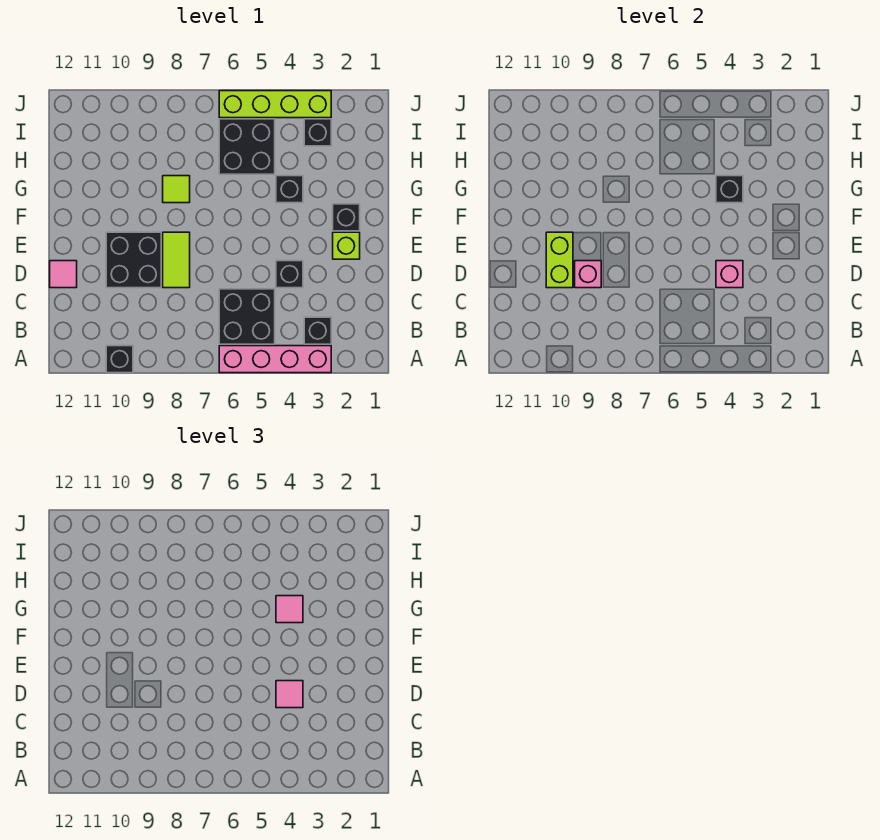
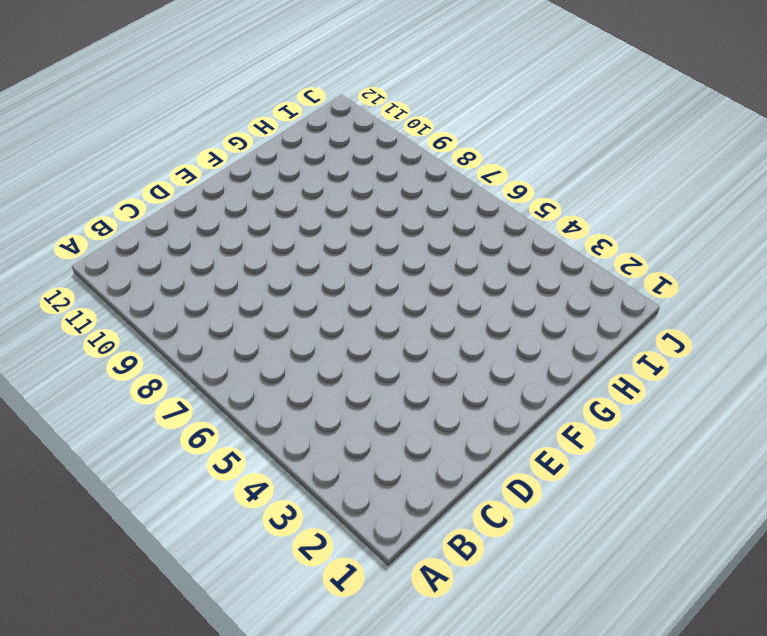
none -> pink brick A3:A6 level 1
none -> black brick A10 level 1
none -> black brick B3 level 1

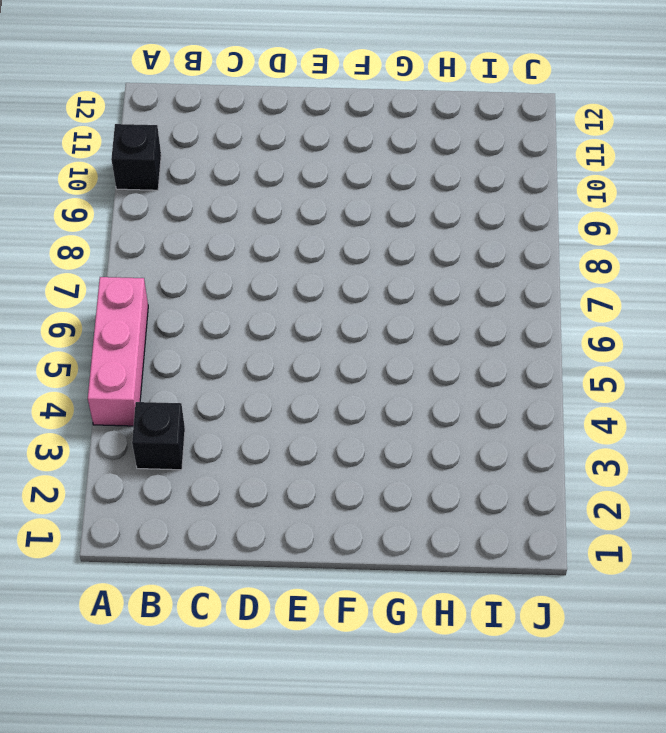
pink brick A4:A6 level 1 -> pink brick A3:A6 level 1
none -> black brick B5:C6 level 1
none -> black brick D4 level 1
none -> lime tile D8:E8 level 1

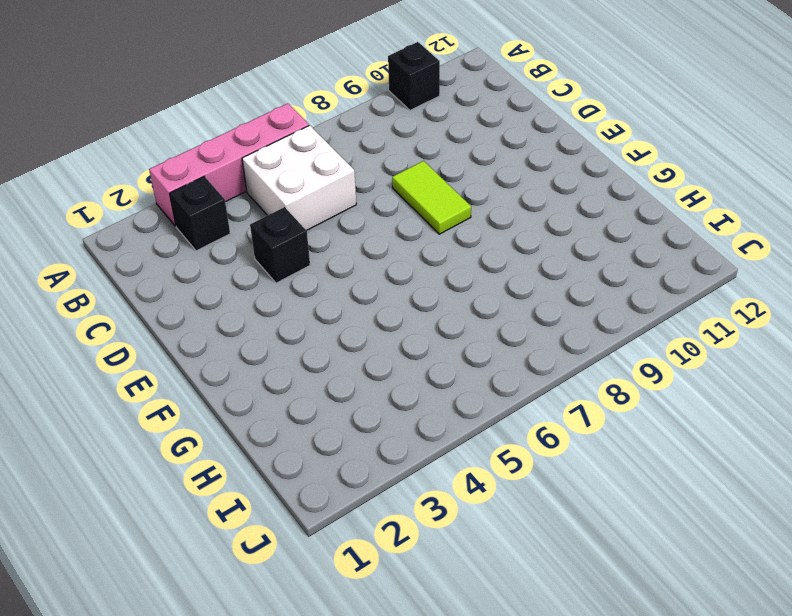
white brick B5:C6 level 1 -> black brick B5:C6 level 1
none -> black brick D9:E10 level 1
none -> pink tile D12 level 1
none -> lime brick E2 level 1

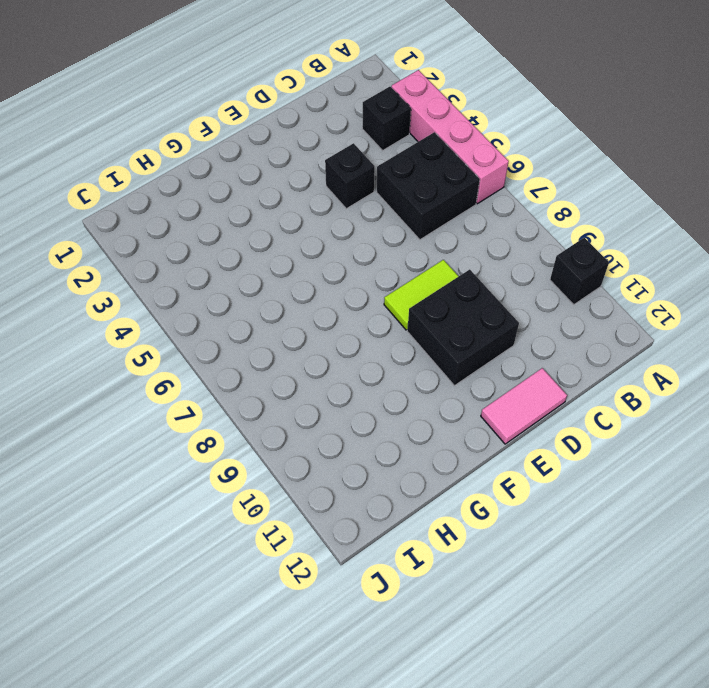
pink tile D12:E12 level 1 -> pink tile D12 level 1
none -> lime brick E2 level 1
none -> black brick F2 level 1
none -> black brick G4 level 1

